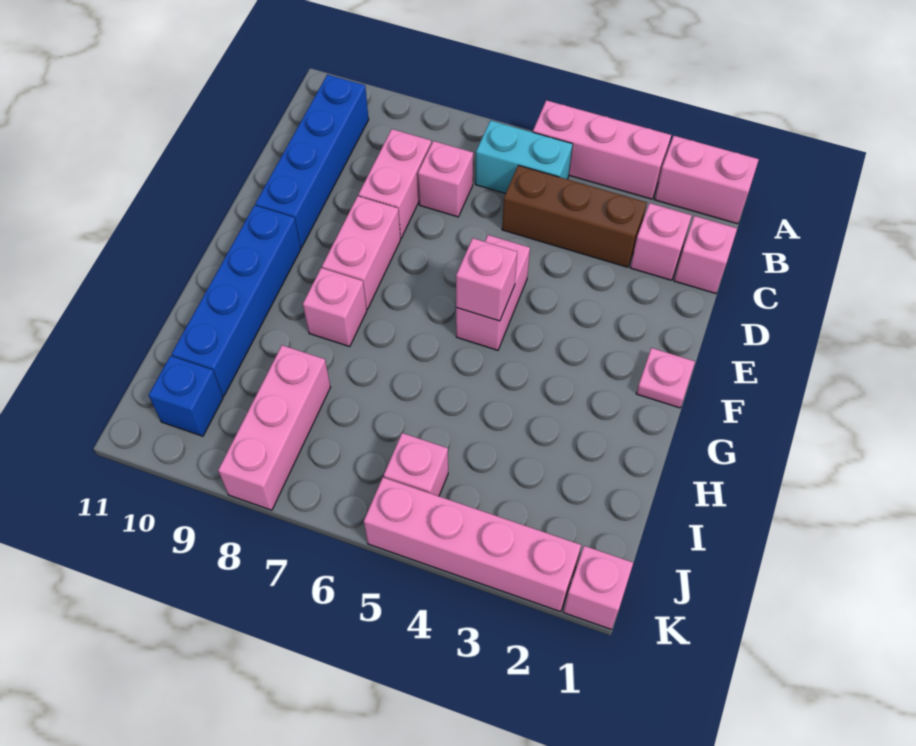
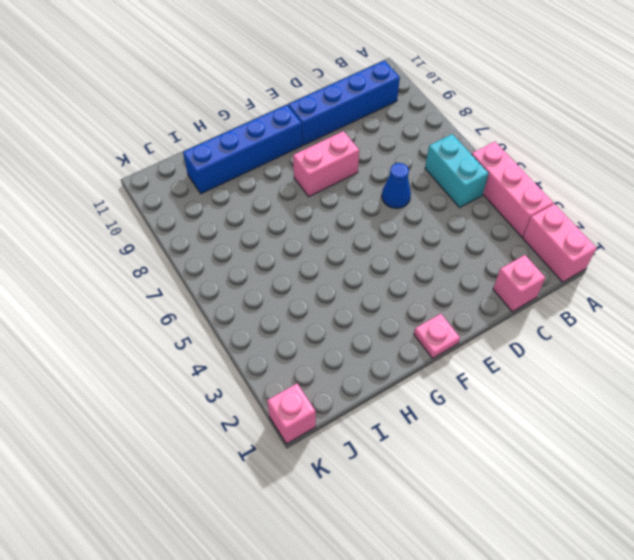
blue cone D6 level 1 -> none
none -> pink brick C2 level 1
none -> brown brick C3:C5 level 1
none -> pink brick C7 level 1

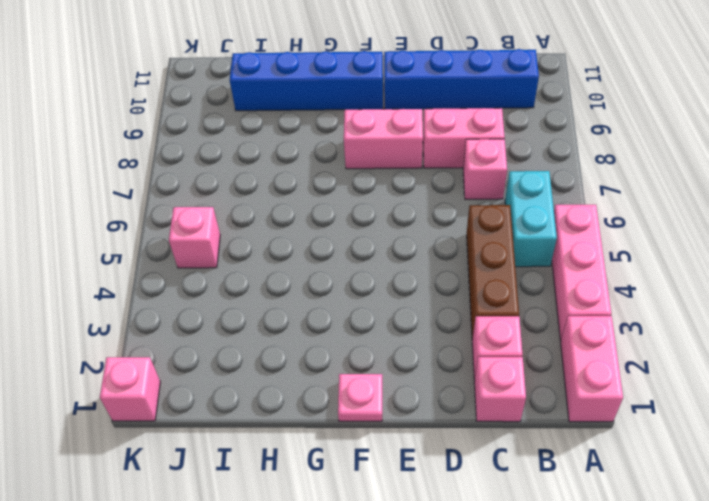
none -> pink brick E5:F5 level 1
none -> pink brick G8 level 1
none -> pink brick I8:K8 level 1

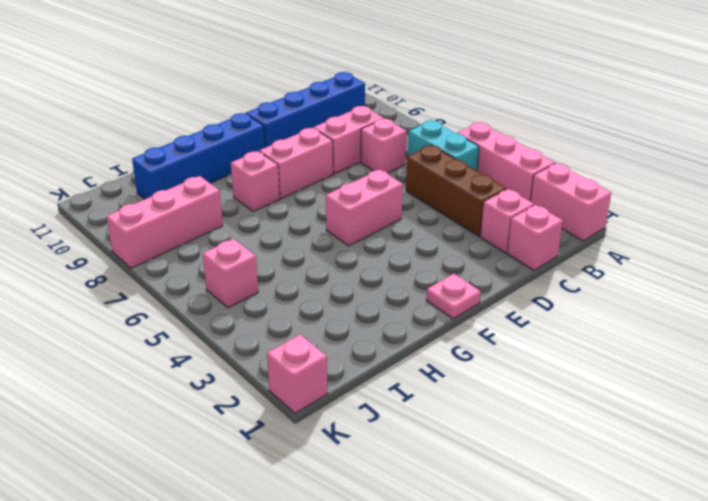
none -> blue brick J10 level 1
none -> pink brick K2:K5 level 1
none -> pink brick F5 level 2

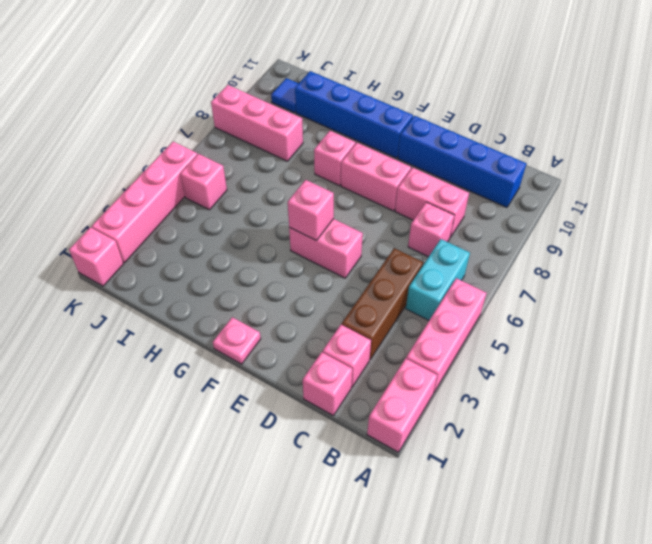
blue tile J10 level 1 -> blue brick J10 level 1

